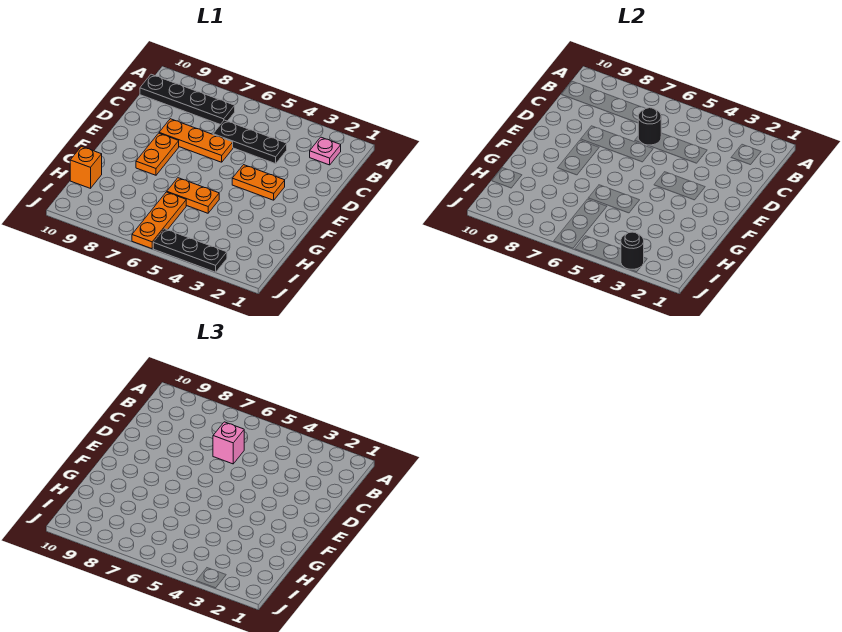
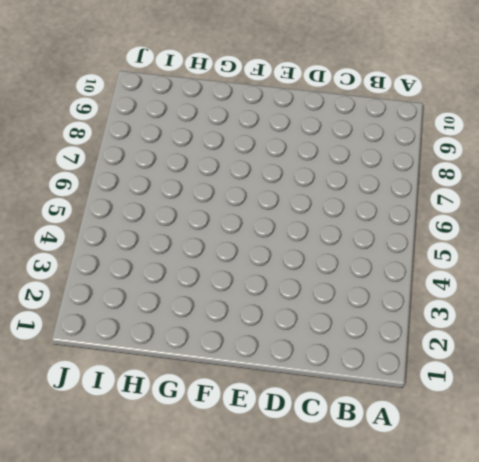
none -> pink plate B2 level 1
none -> black plate B7:B10 level 1
none -> black plate C4:C6 level 1

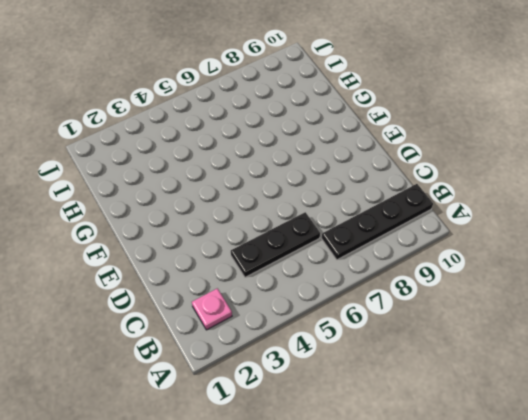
none -> orange plate D6:D8 level 1
none -> orange plate E3:E4 level 1
none -> orange plate E8:F8 level 1

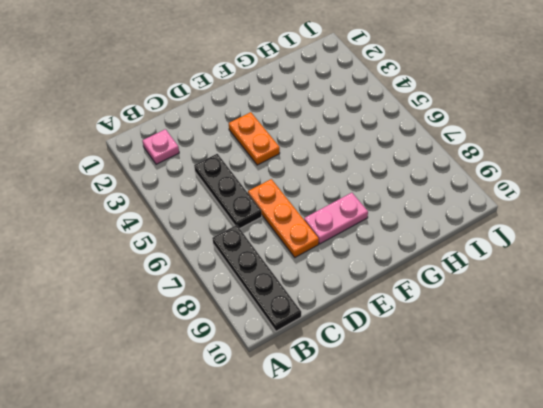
pink plate E8:F8 level 1 -> orange plate E8:F8 level 1
none -> orange plate G5:G6 level 1
none -> orange plate H6:J6 level 1
none -> orange brick H10 level 1

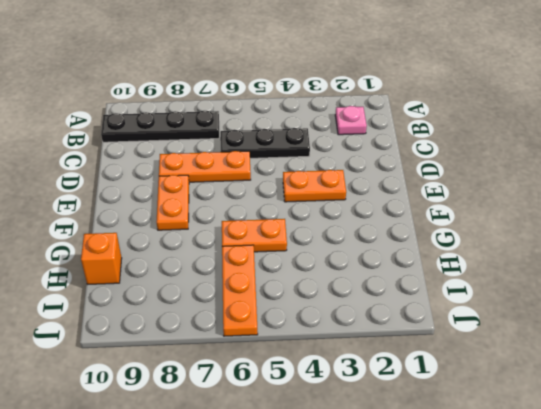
none -> black plate J3:J5 level 1
none -> black round brick C6 level 2
none -> black round brick J3 level 2

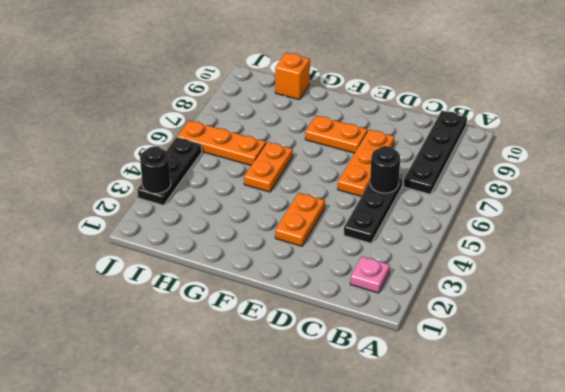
none -> pink brick C6 level 3

